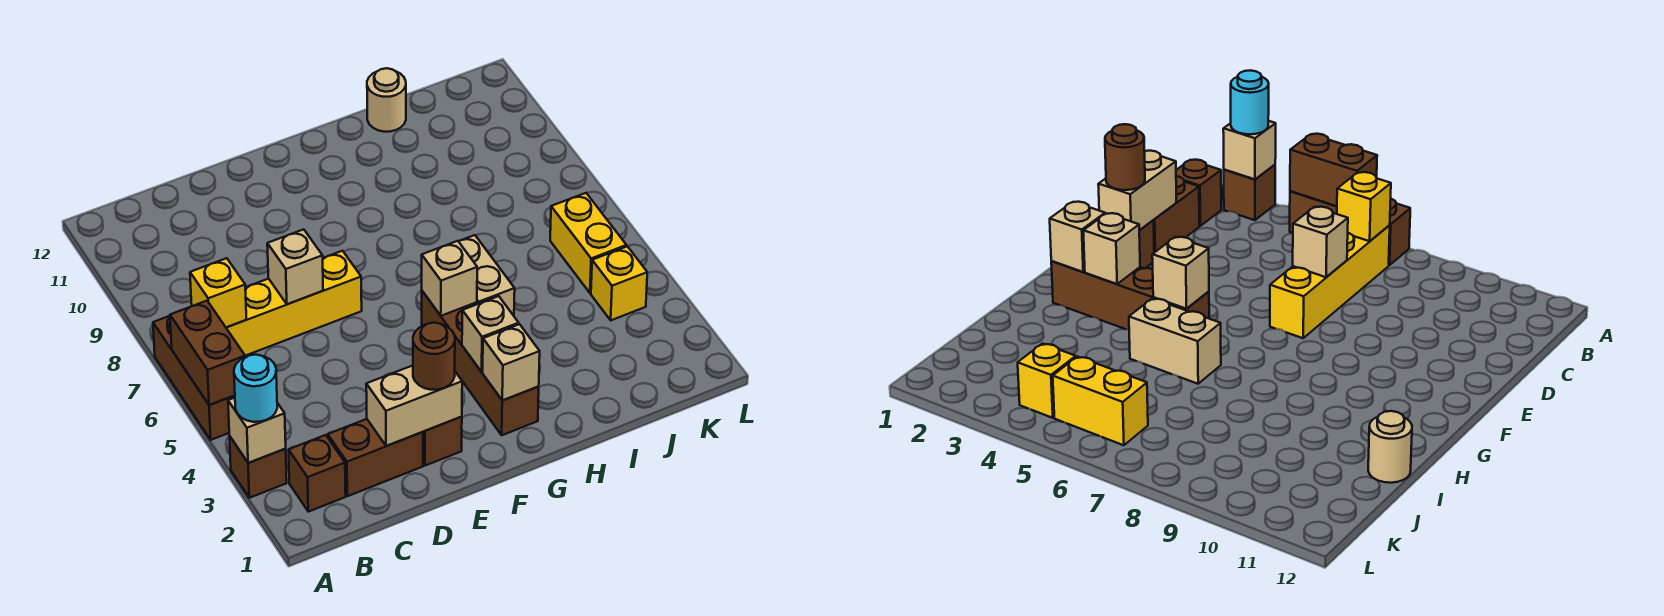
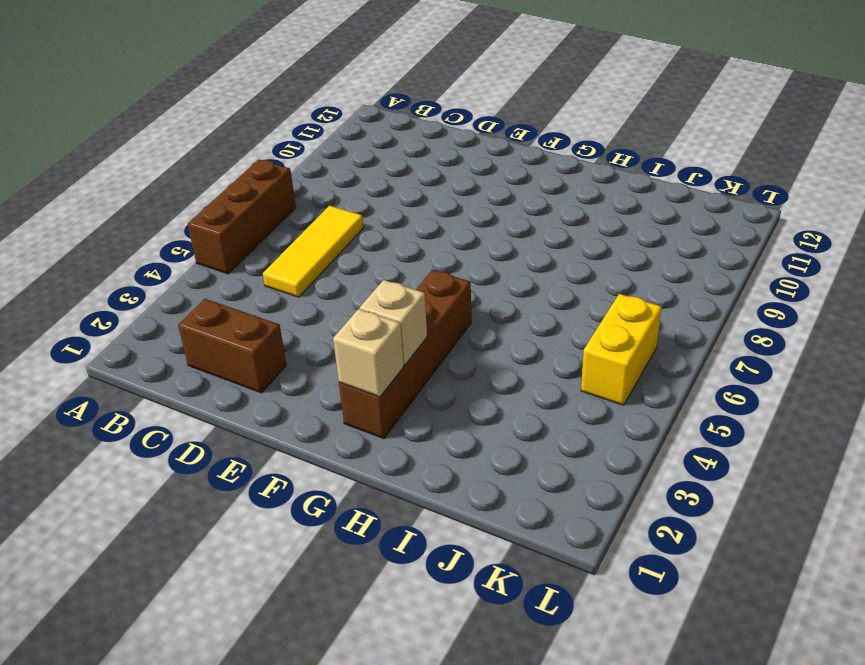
yellow tile C5:C7 level 1 -> yellow brick B7:E7 level 1
none -> brown brick A3 level 1
none -> brown brick B2 level 1
none -> brown brick E2 level 1

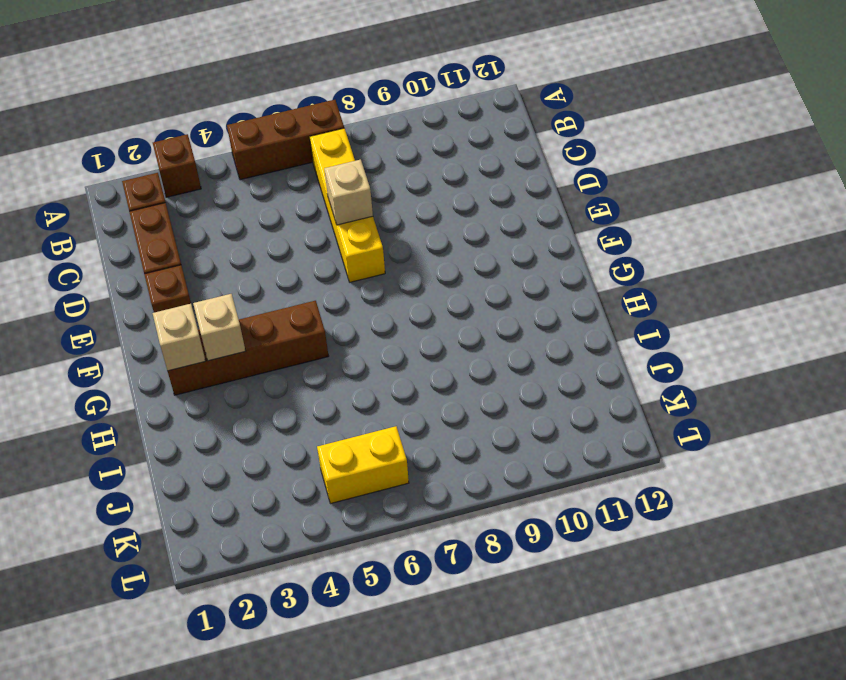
none -> tan brick H5:H6 level 1
none -> tan round brick I12 level 1
none -> yellow brick K4 level 1

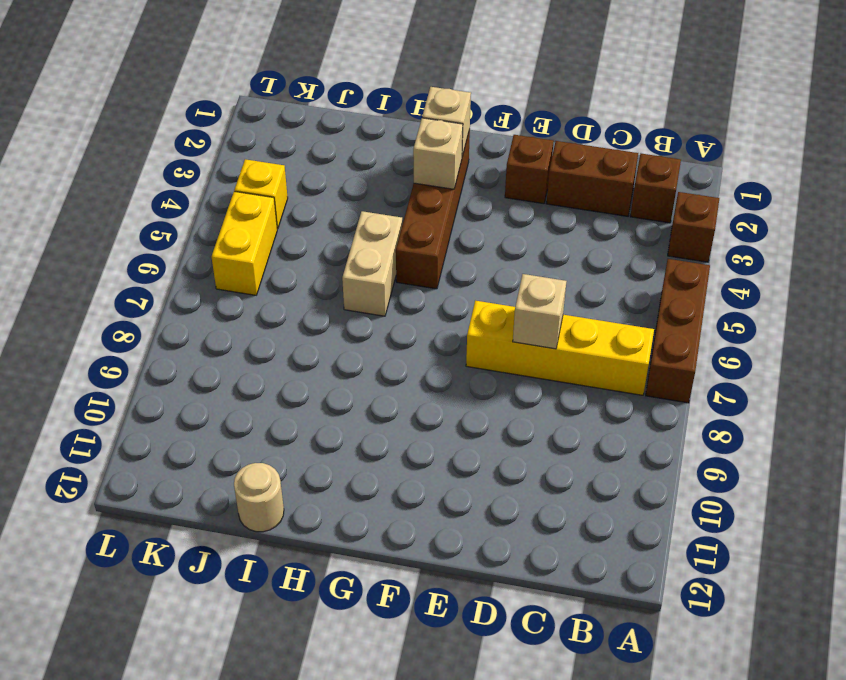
none -> tan brick A3 level 2
none -> brown brick A5:A6 level 2
none -> yellow brick B7 level 2

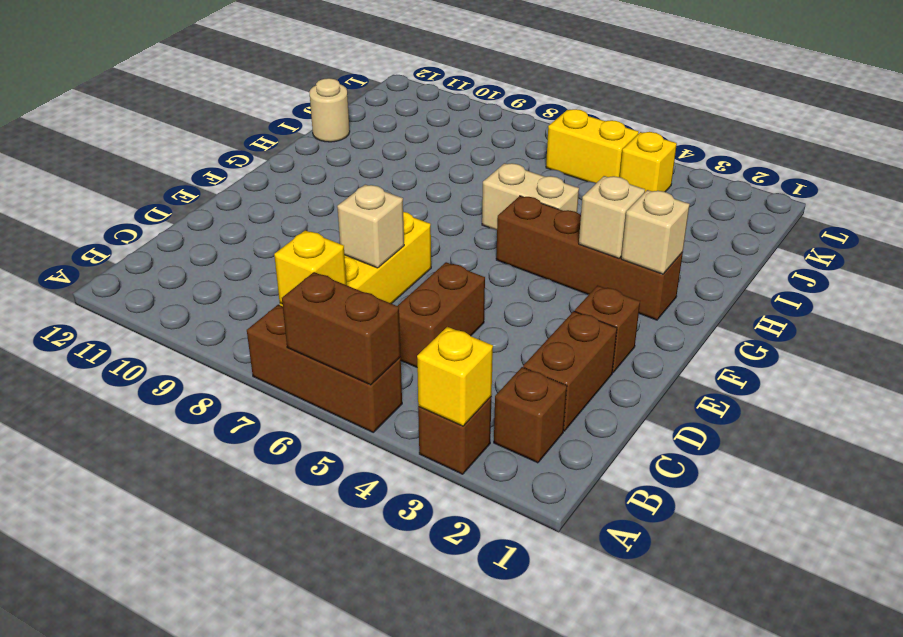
yellow brick A3 level 2 -> tan brick A3 level 2
brown brick C5:D5 level 1 -> none
none -> tan brick D2:E2 level 2
none -> tan brick G5 level 2
none -> cyan round brick A3 level 3

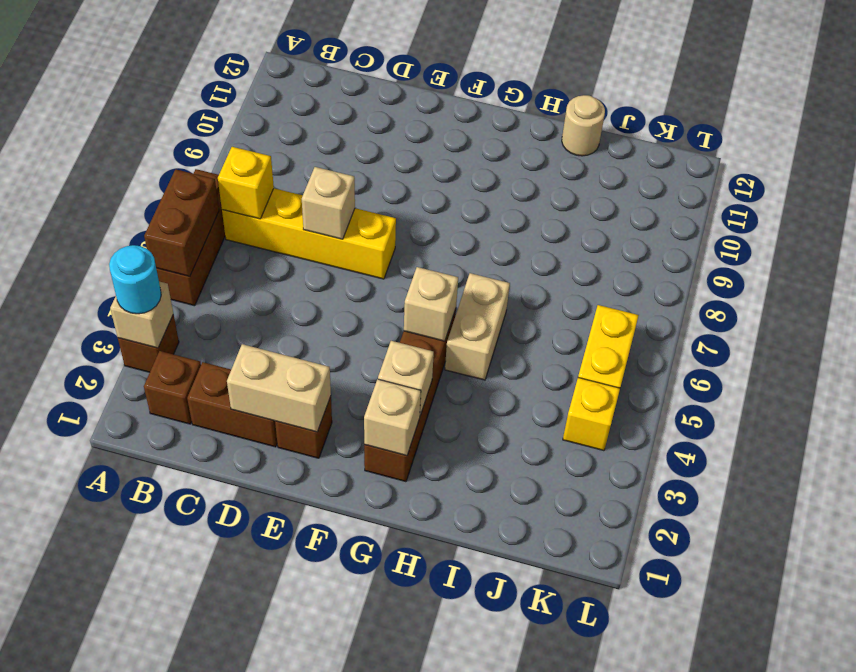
none -> brown round brick E2 level 3

